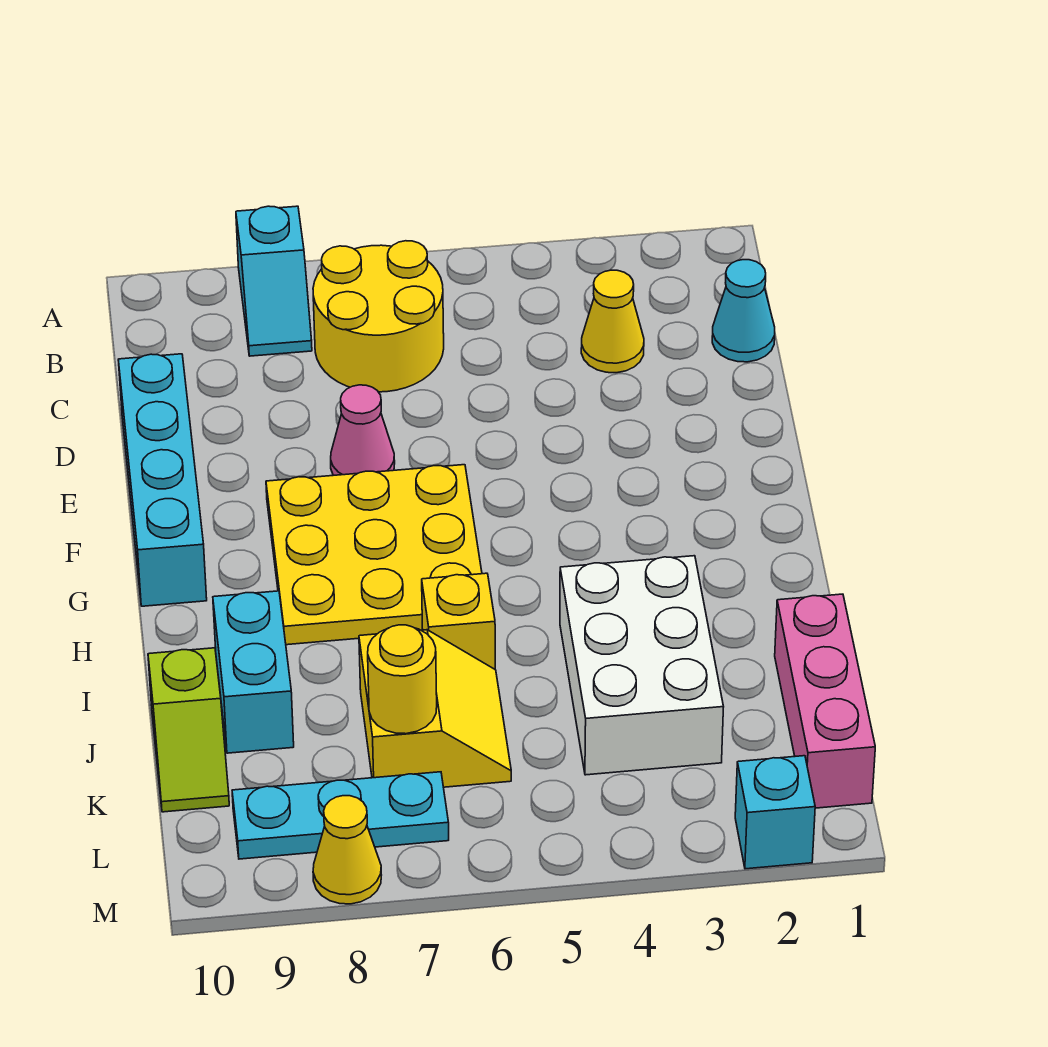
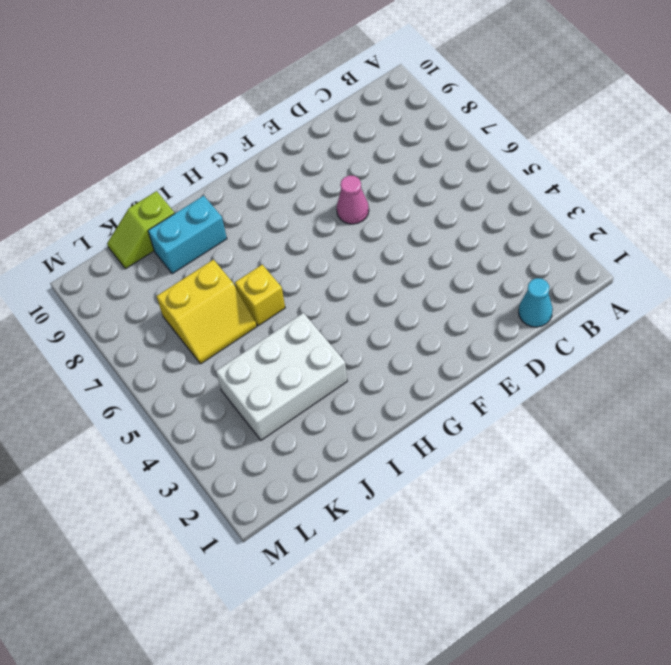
none -> cyan slope A8:B8 level 1 top A
none -> yellow round brick B6:C7 level 1
none -> yellow cone C3 level 1

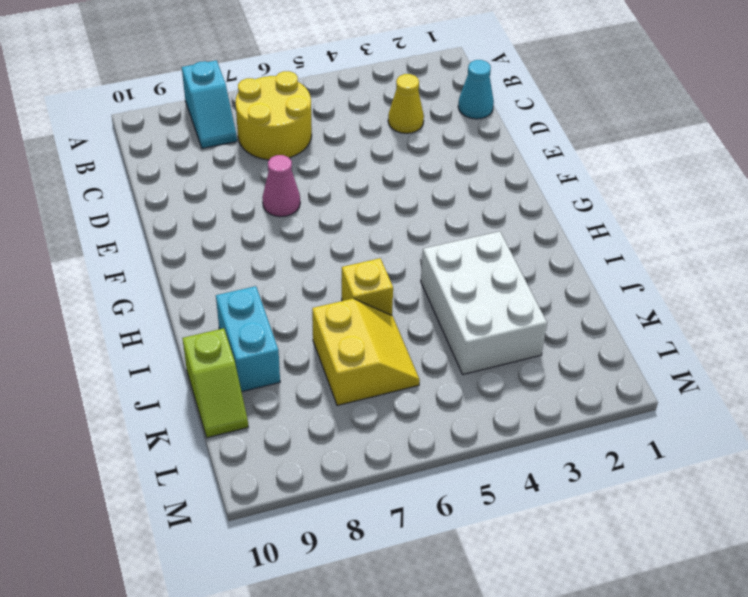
none -> cyan brick D10:G10 level 1
none -> yellow plate F6:H8 level 1
none -> pink brick J1:L1 level 1

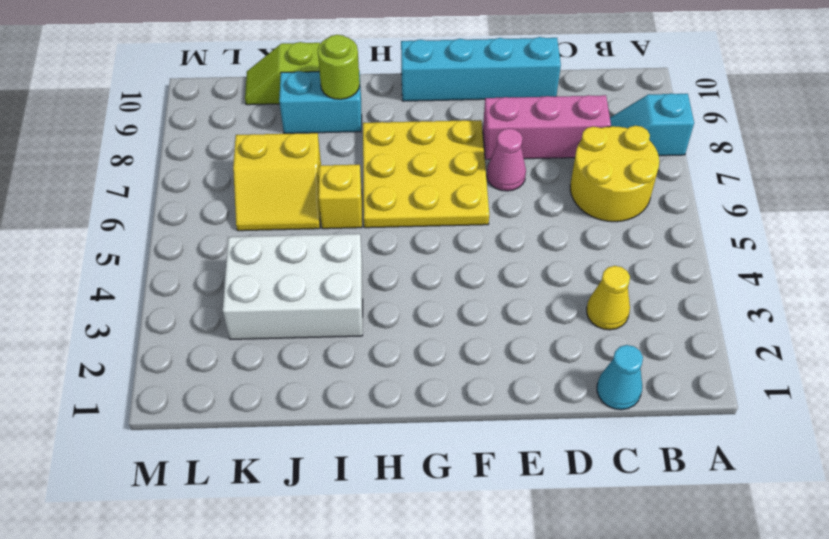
pink brick C8:E8 level 1 -> pink brick J1:L1 level 1
lime round brick I9 level 2 -> none
none -> cyan plate L7:L9 level 1
none -> cyan brick M2 level 1
none -> yellow cone M8 level 1

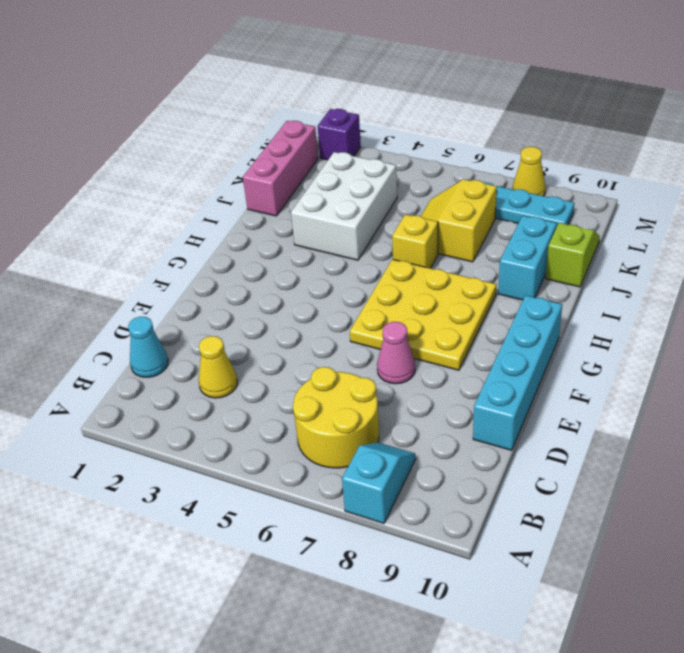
purple brick M2 level 1 -> cyan brick M2 level 1
none -> yellow round brick K7 level 2

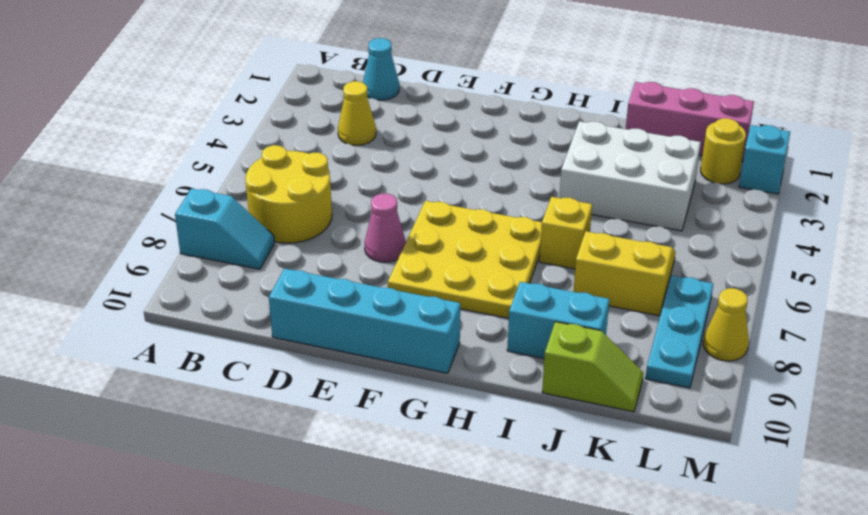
yellow round brick L2 level 1 -> yellow round brick K7 level 2

